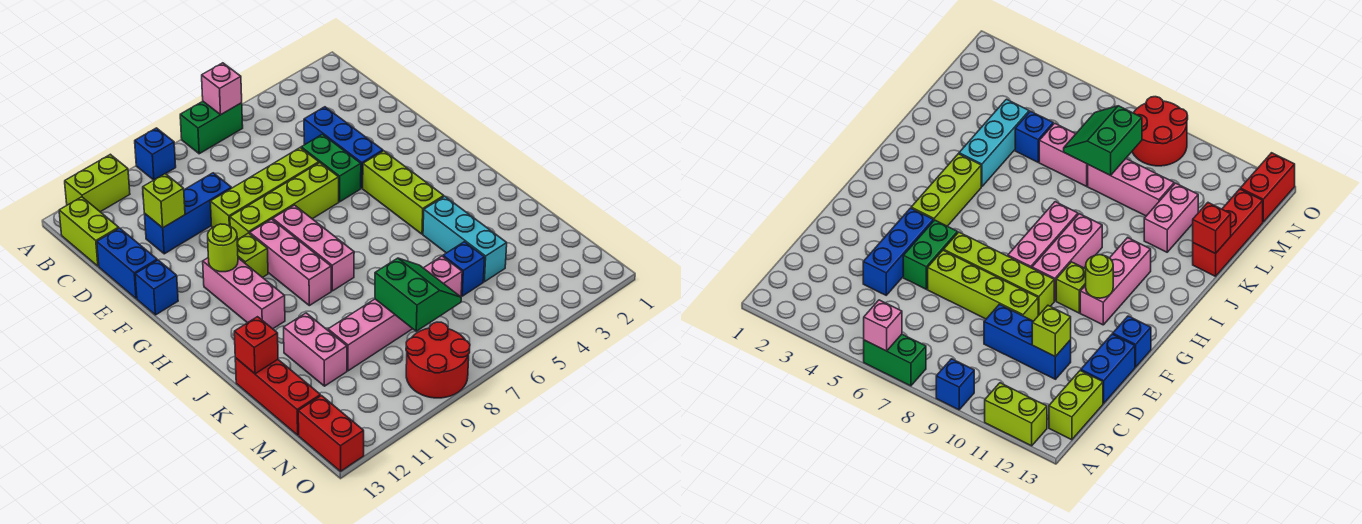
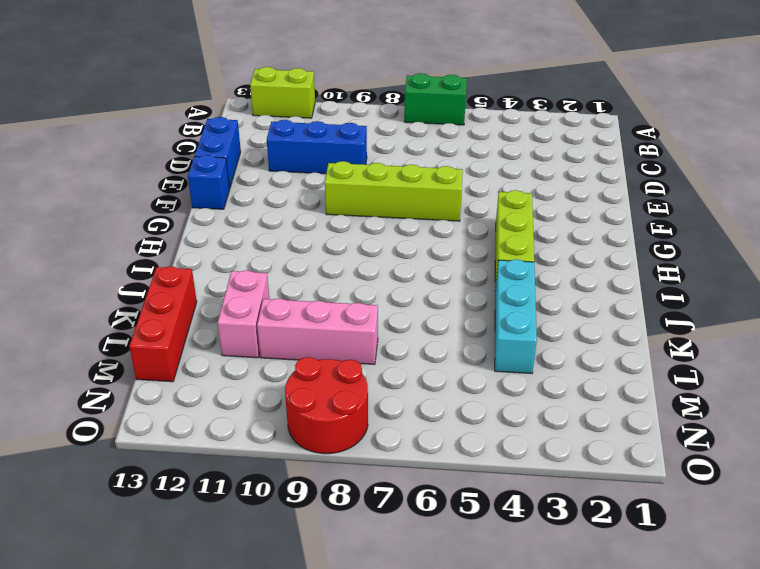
none -> blue brick A9 level 1
none -> lime brick B13:C13 level 1
none -> blue brick D4:F4 level 1

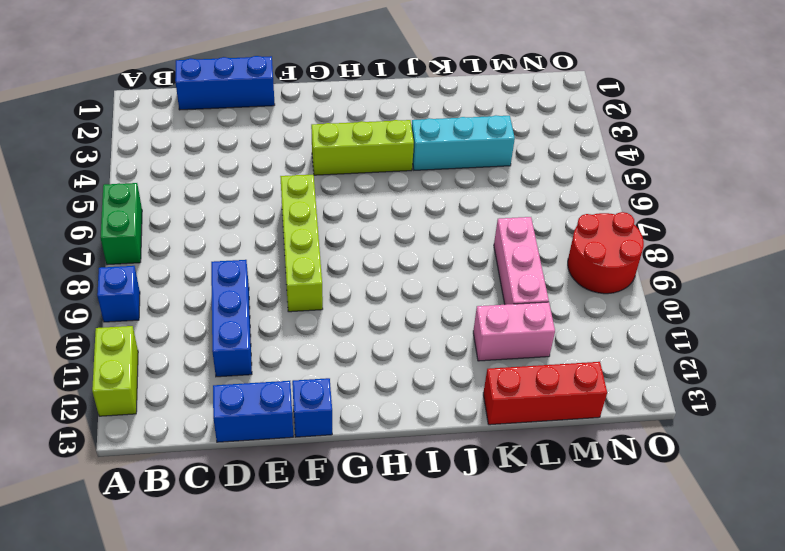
blue brick C1:E1 level 1 -> blue brick D4:F4 level 1
none -> lime brick B13:C13 level 1
none -> green brick E5:F5 level 1
none -> lime brick E6:E9 level 1

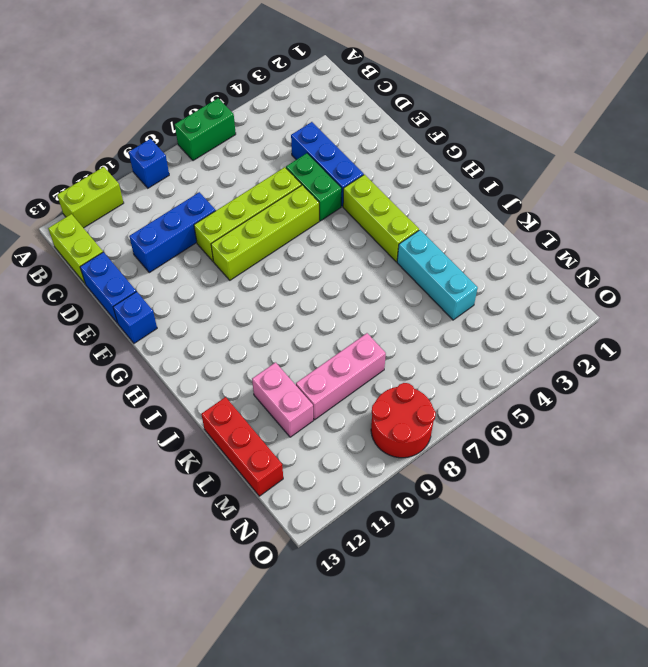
none -> pink brick G8:I8 level 1
none -> pink brick G9:I9 level 1
none -> lime brick G10 level 1

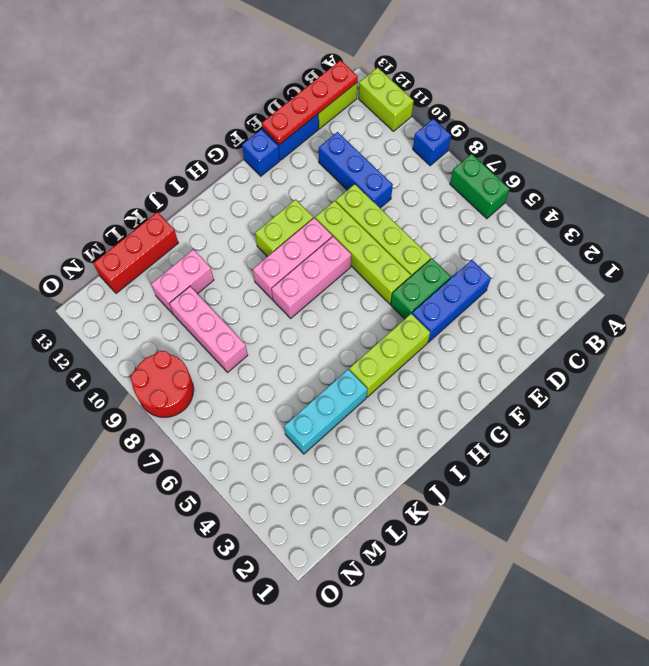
red plate B13:E13 level 2 -> none
lime brick G10:H10 level 1 -> lime brick G10 level 1
none -> pink brick G11:I11 level 1
none -> blue brick L5 level 1
none -> pink brick L6:L7 level 1

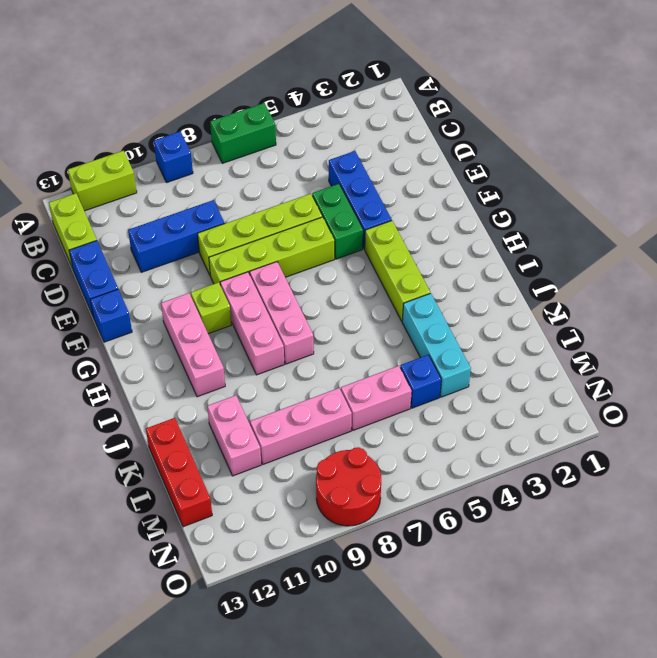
none -> red brick N13:O13 level 1
none -> pink brick A6 level 2
none -> lime brick D11 level 2

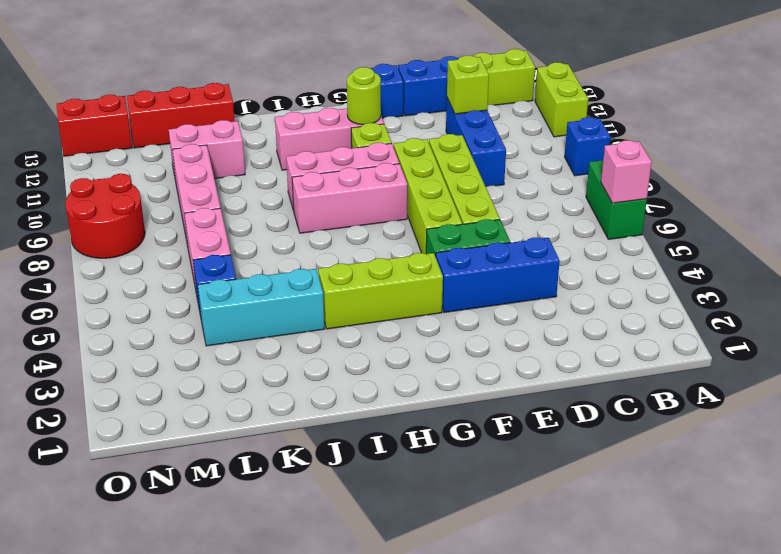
none -> red brick K13 level 2
none -> green slope L7:M8 level 2 top 8

